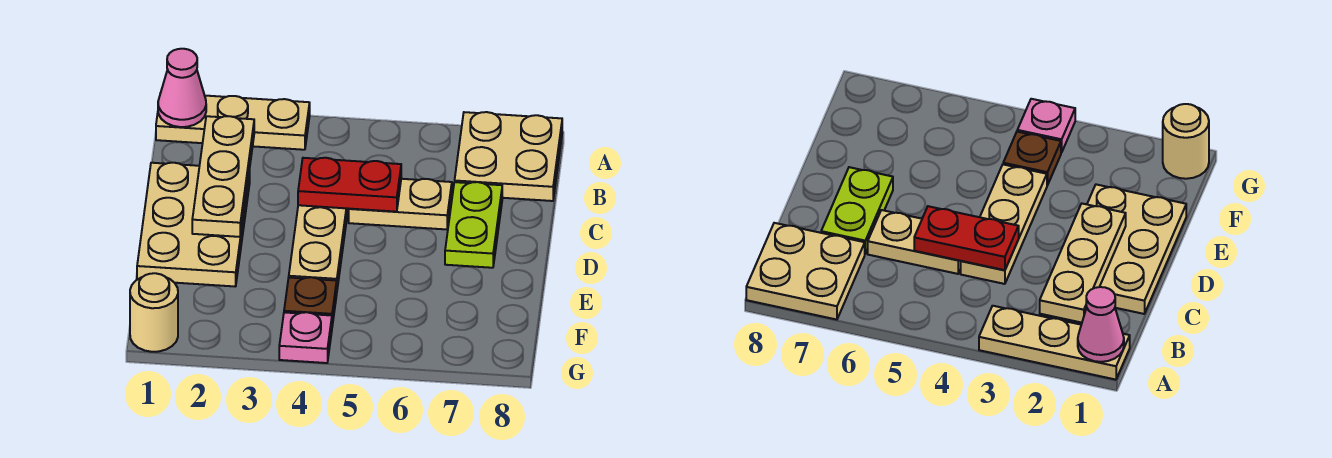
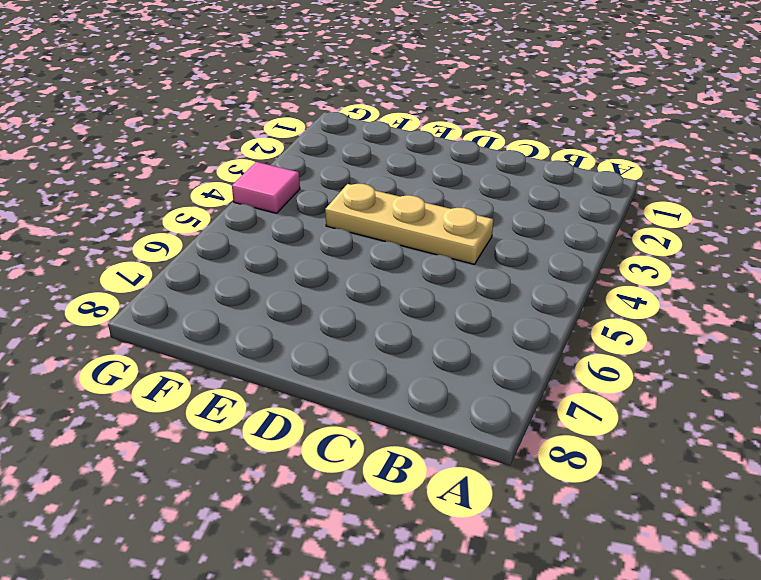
pink tile G4 level 1 -> pink plate G4 level 1
none -> tan plate A1:A3 level 1
none -> tan plate A7:B8 level 1
none -> tan plate C1:E2 level 1

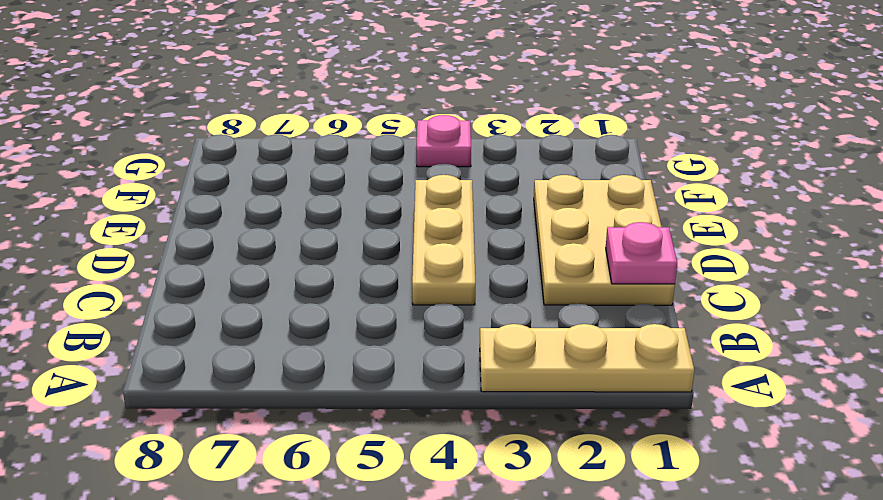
pink plate C1 level 2 -> none
none -> tan plate A7:B8 level 1
none -> tan plate C5:C6 level 1
none -> lime plate C7:D7 level 1

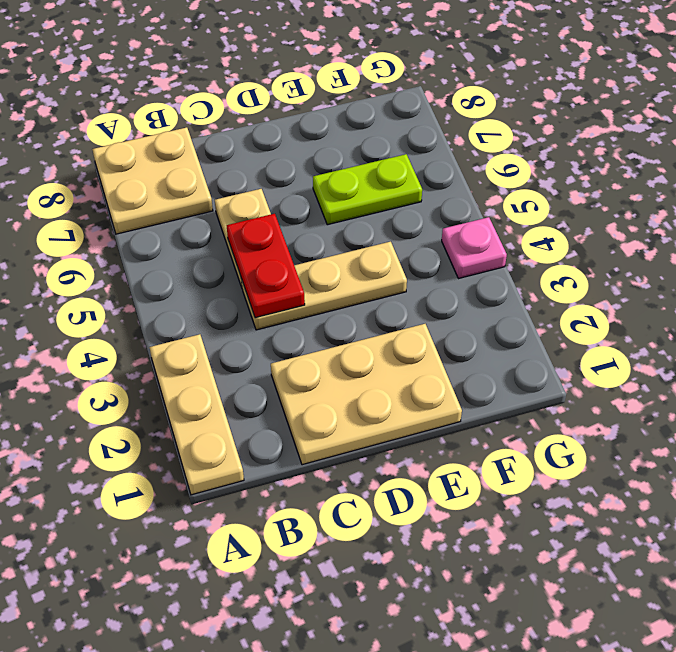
lime plate E6:F6 level 1 -> lime plate C7:D7 level 1
none -> brown plate F4 level 1
none -> tan round brick G1 level 1
none -> pink cone A1 level 2

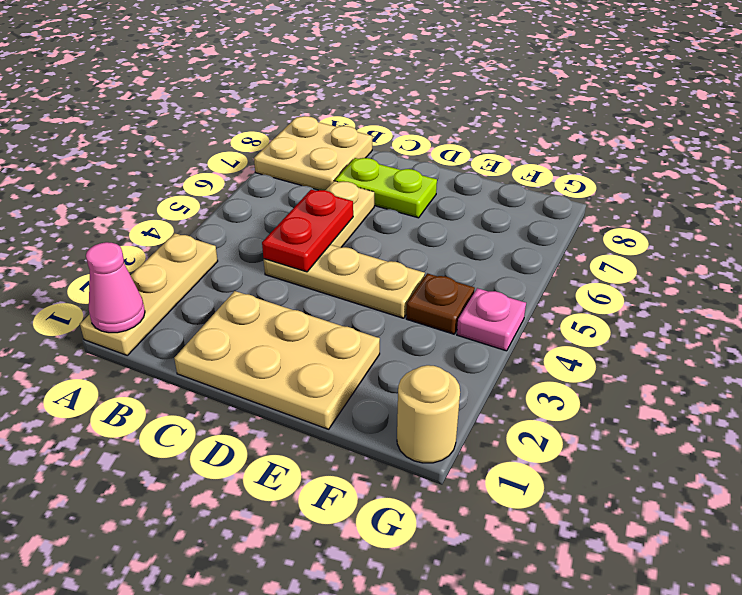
none -> tan plate B2:D2 level 2

